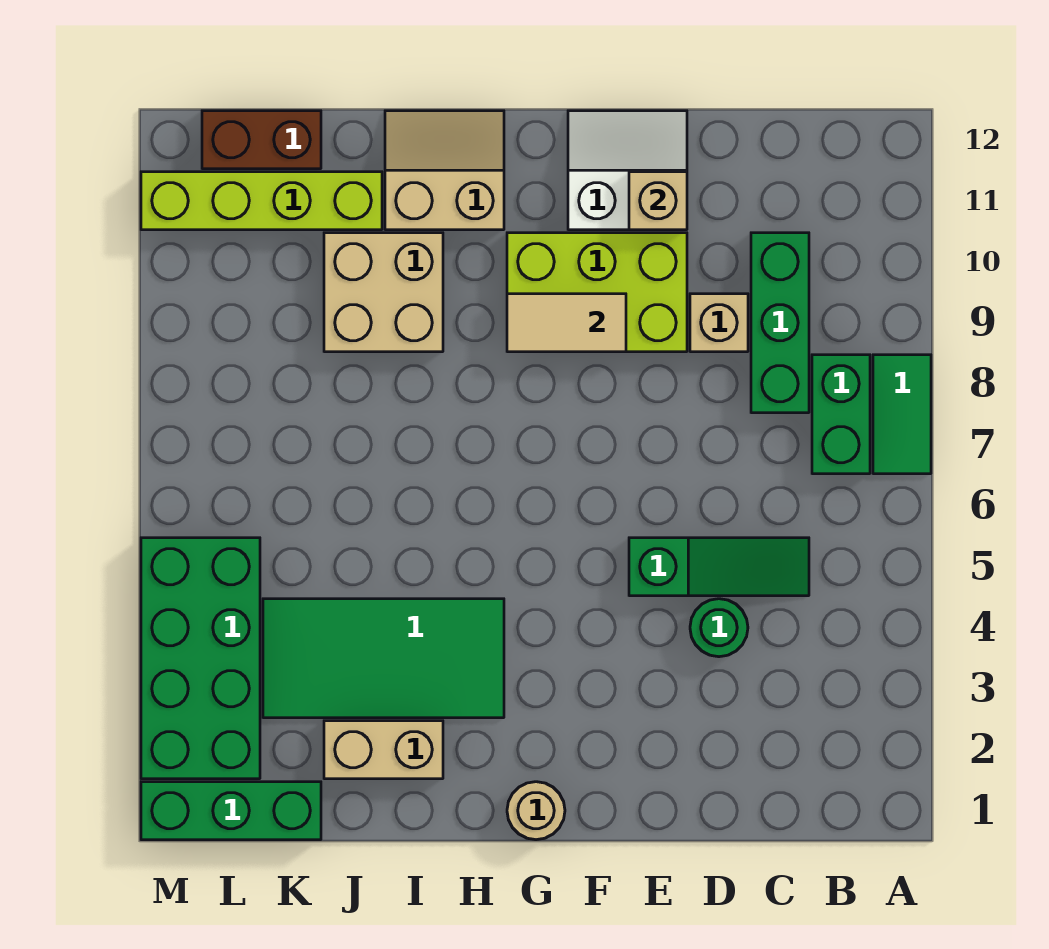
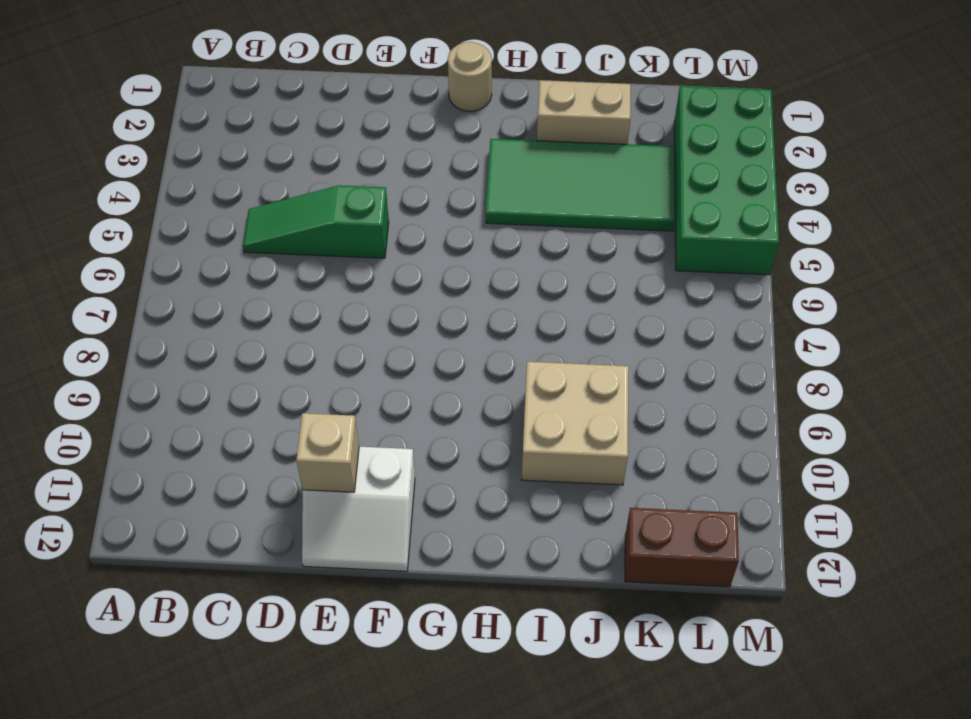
none -> green tile A7:A8 level 1
none -> green brick B7:B8 level 1
none -> green brick C8:C10 level 1

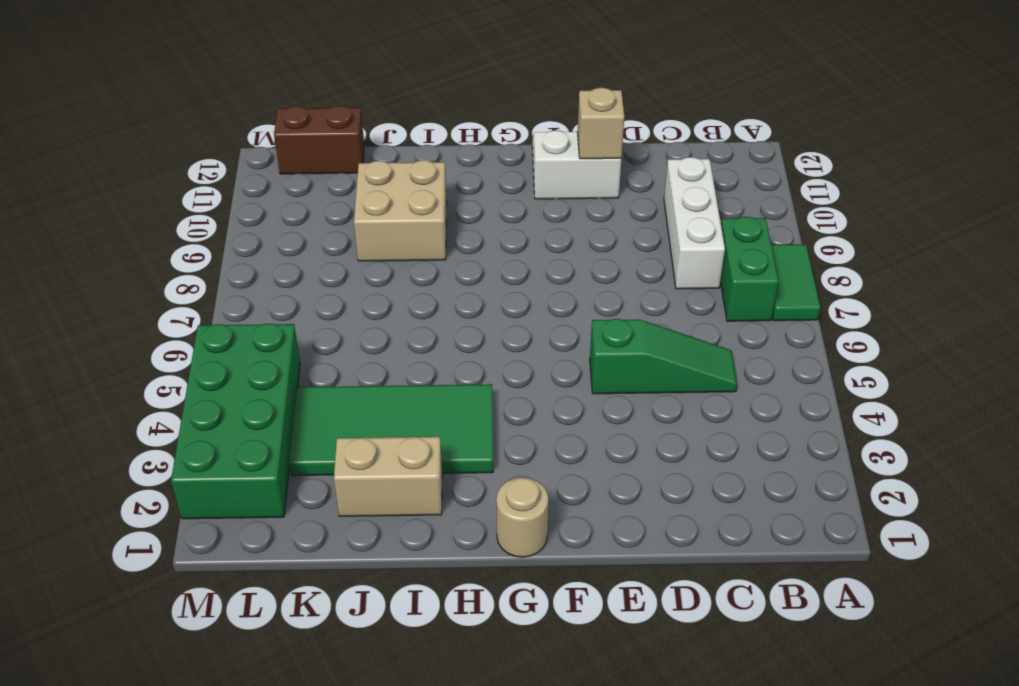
white brick C8:C10 level 1 -> green brick C8:C10 level 1
none -> green round brick D4 level 1
none -> tan brick D9 level 1
none -> lime brick E9:G10 level 1

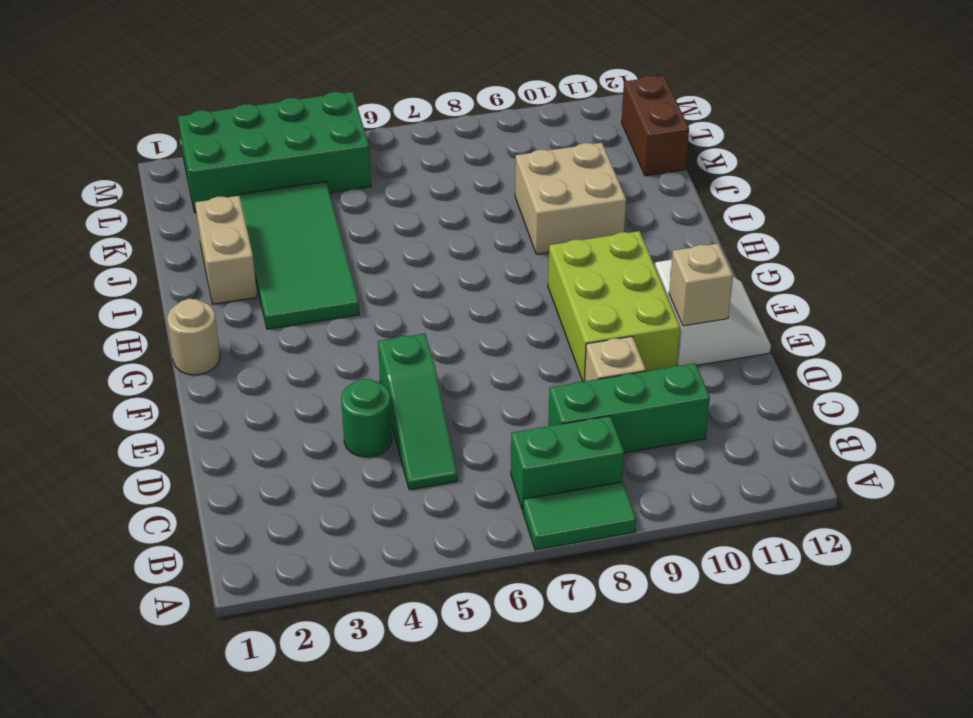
none -> tan slope H11:I12 level 1 top 11
none -> lime brick J11:M11 level 1
none -> green brick K1:M1 level 1

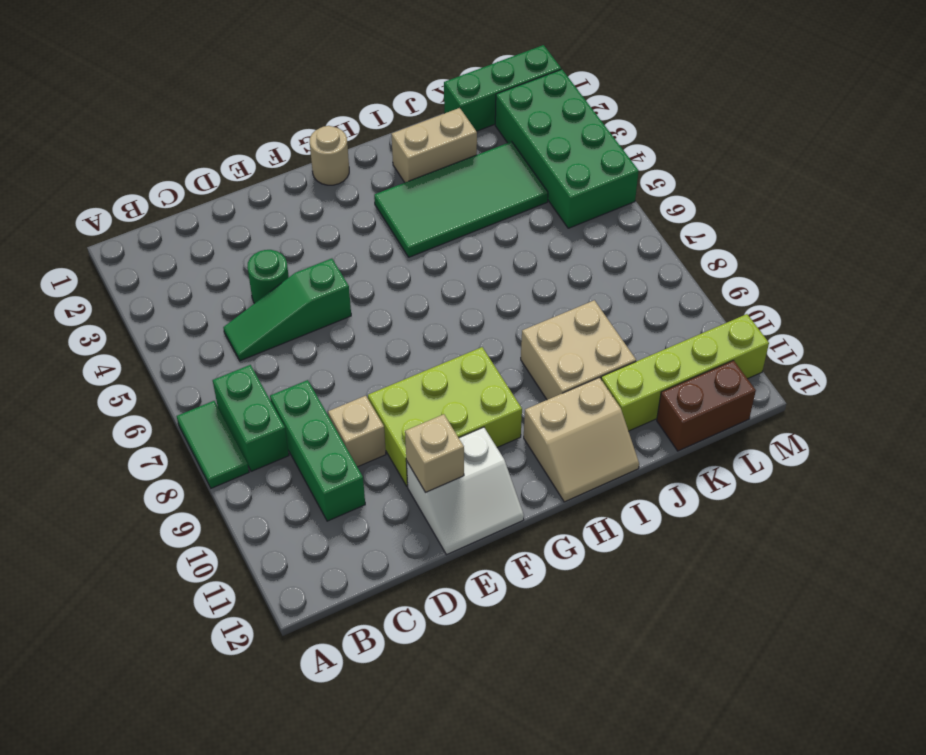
none -> tan tile F9:G9 level 2

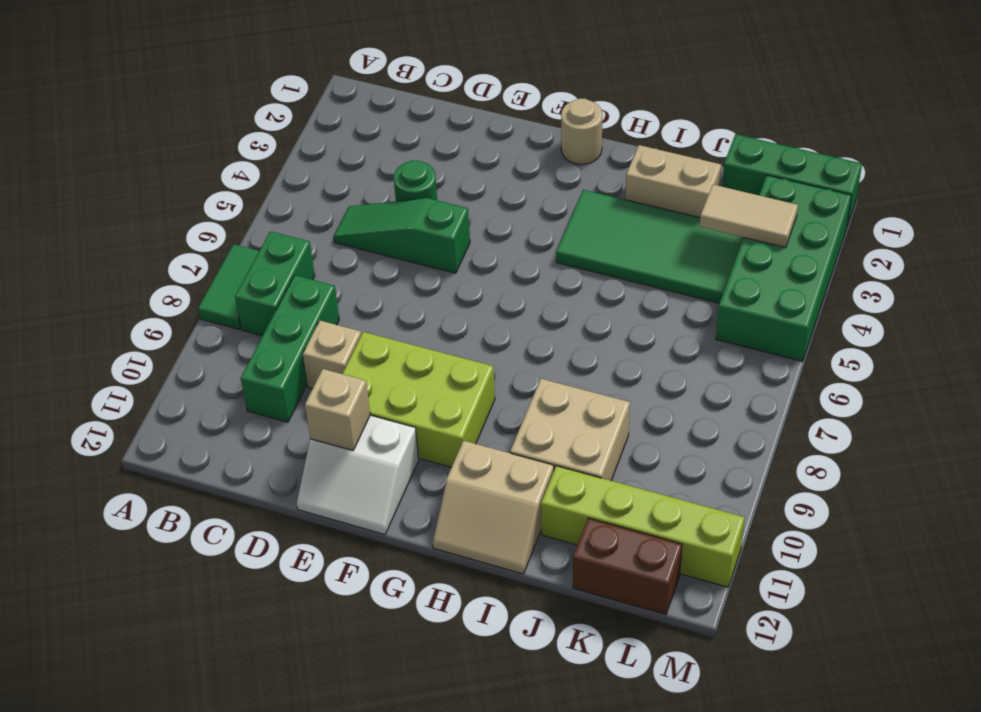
tan tile K3:L3 level 2 -> tan tile F9:G9 level 2

